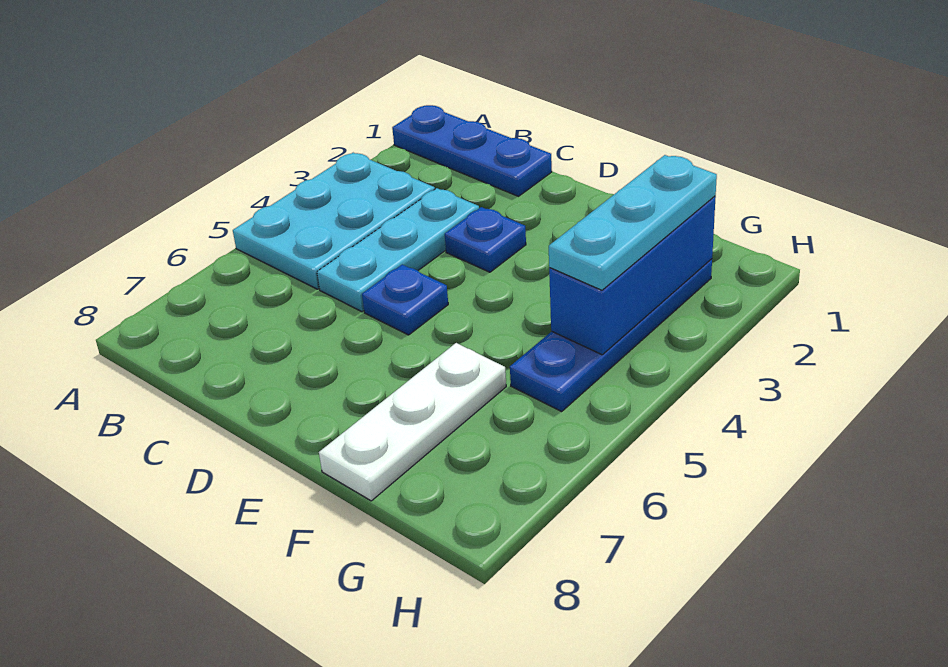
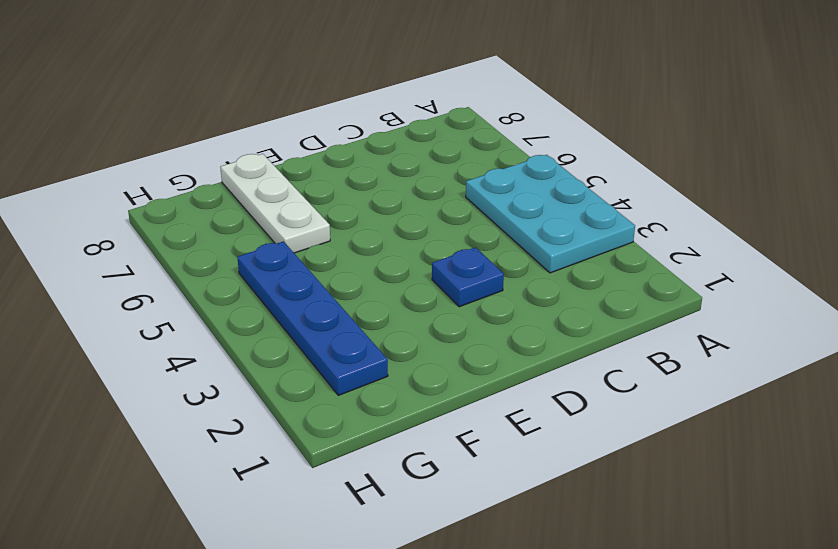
none -> blue plate A1:C1 level 1
none -> cyan plate C3:C5 level 1

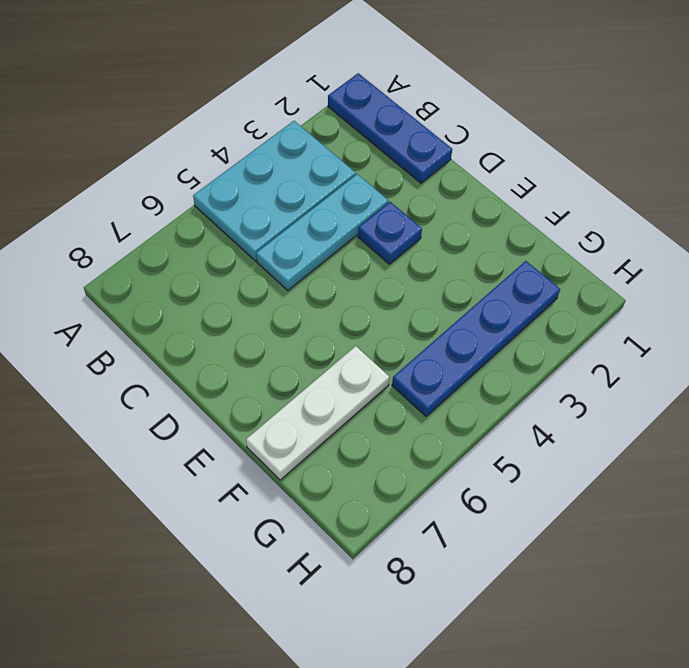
none -> blue plate D5 level 1
none -> blue brick G2:G4 level 2

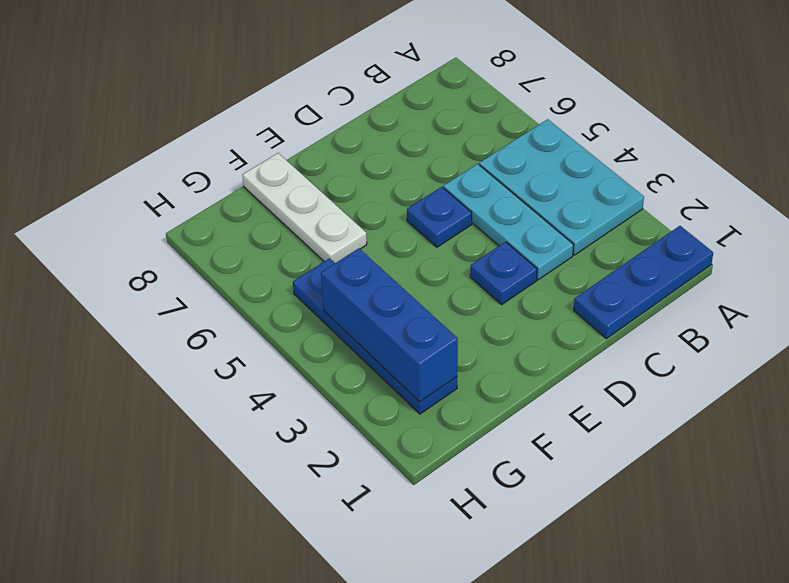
none -> cyan plate G2:G4 level 3

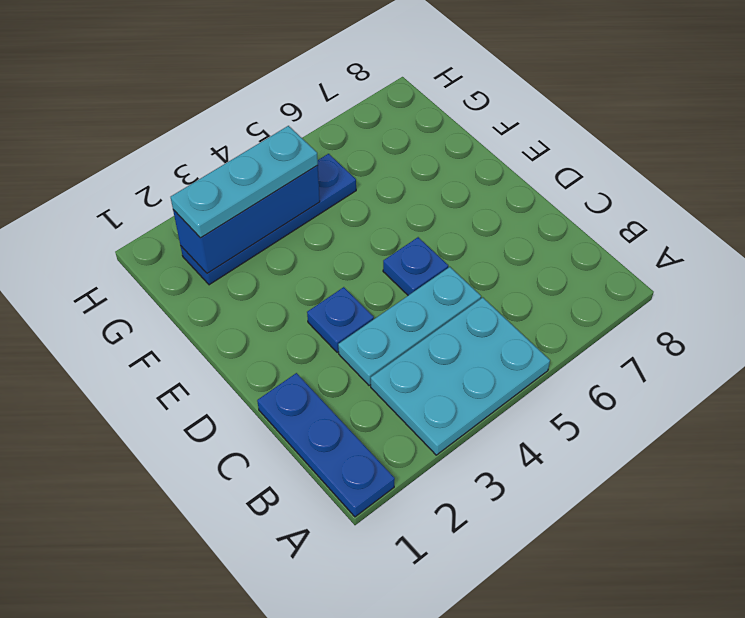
none -> white plate F6:F8 level 1

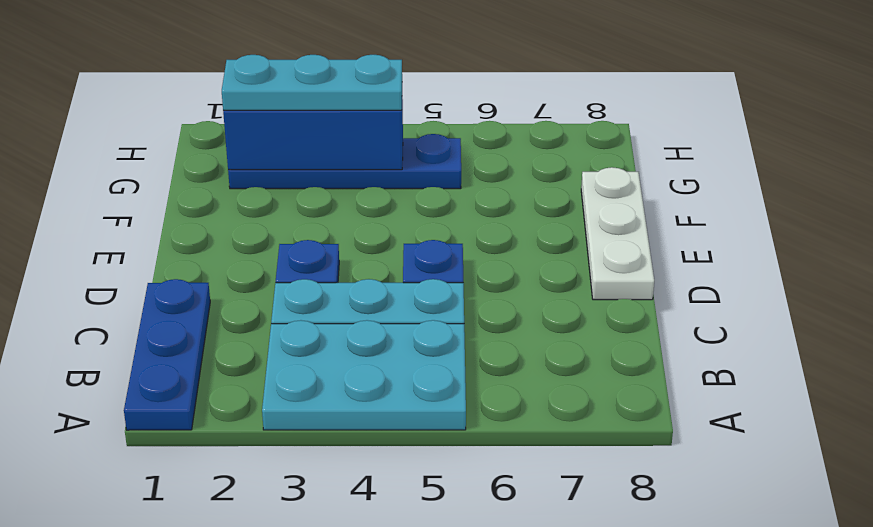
white plate D8:F8 level 1 -> white plate F6:F8 level 1

